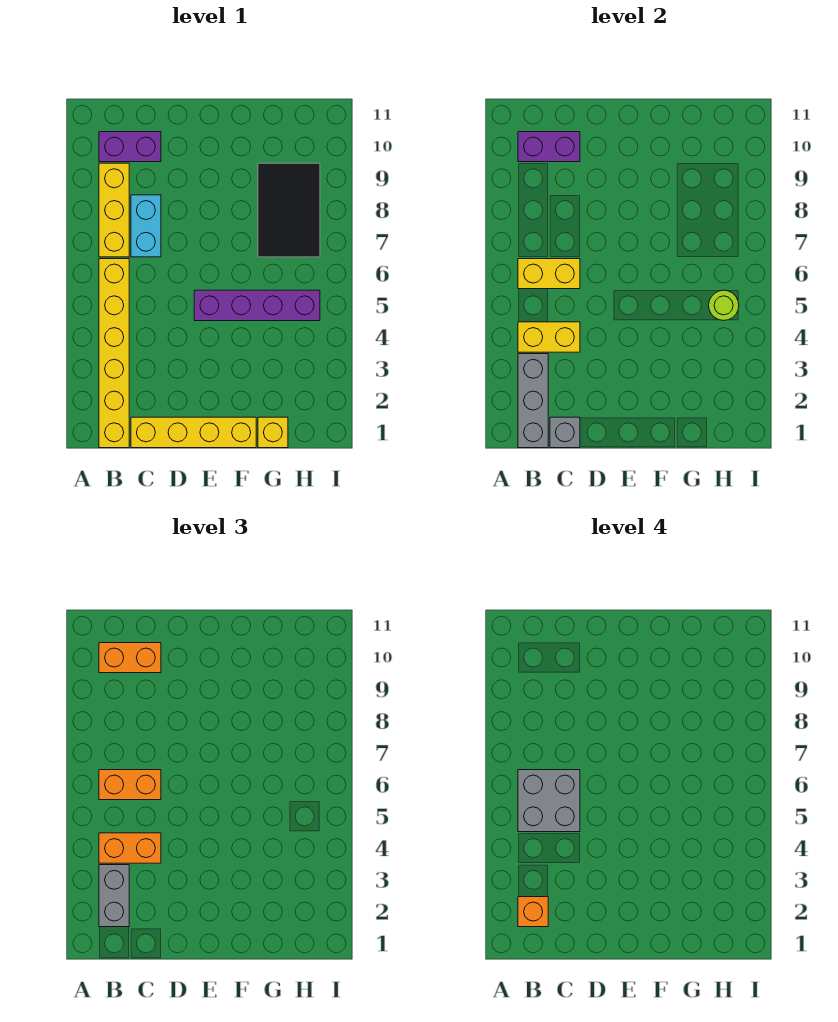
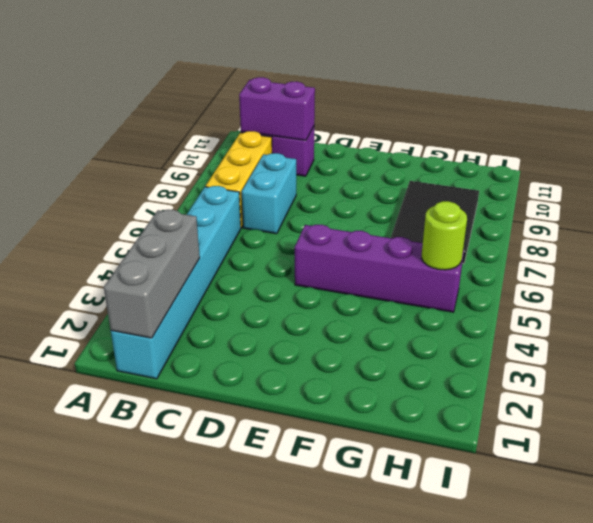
cyan brick B1:B6 level 1 -> yellow brick B1:B6 level 1
none -> yellow brick C1:F1 level 1
none -> yellow brick G1 level 1
none -> yellow brick B4:C4 level 2

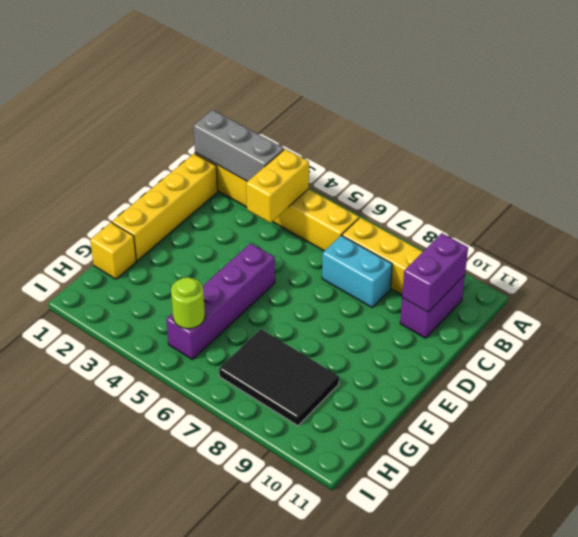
none -> yellow brick B6:C6 level 2
none -> grey brick C1 level 2
none -> grey brick B2:B3 level 3

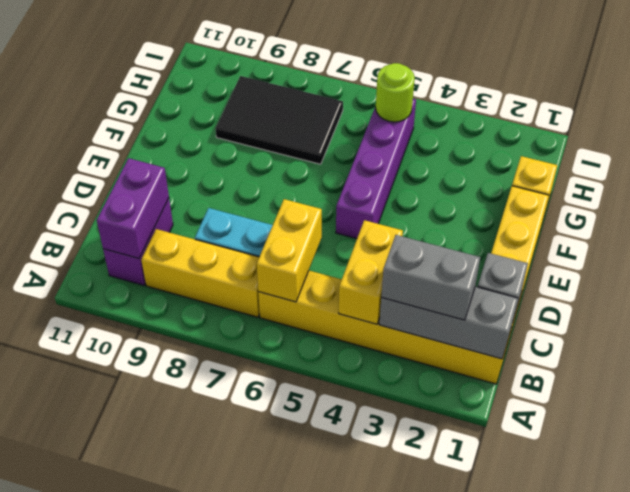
none -> orange brick B4:C4 level 3
none -> orange brick B6:C6 level 3
none -> orange brick B10:C10 level 3

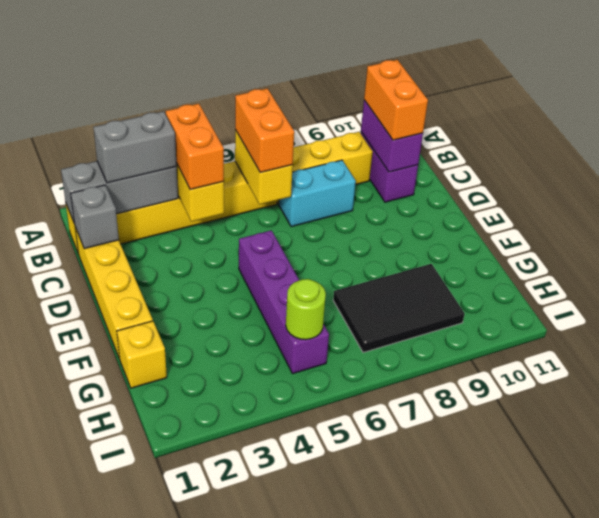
none -> orange brick B2 level 4
none -> grey brick B5:C6 level 4

